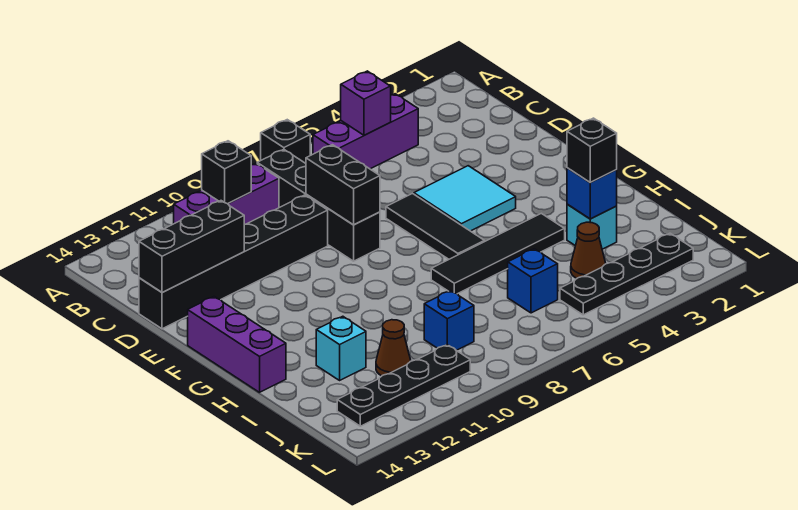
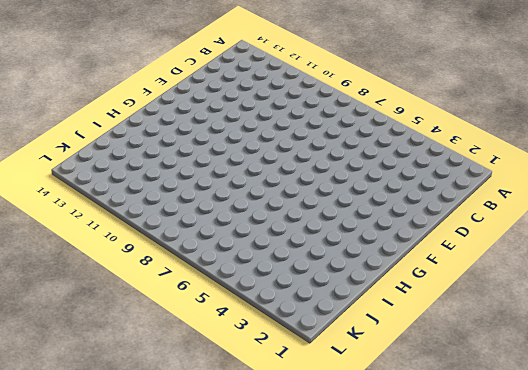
none -> black brick A7 level 1
none -> purple brick B4:B6 level 1
none -> black brick B8:E8 level 1

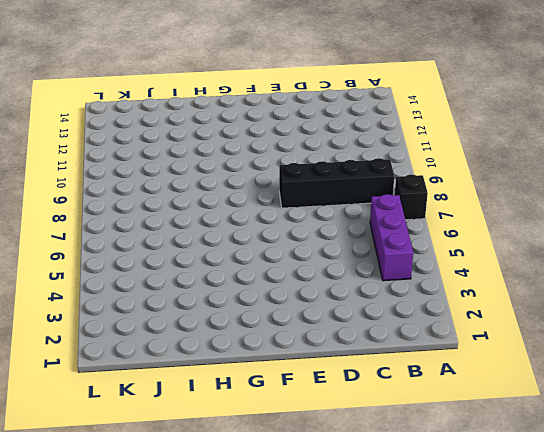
none -> purple brick B9:B11 level 1
none -> black brick D9:D14 level 1
none -> cyan tile E4:F5 level 1

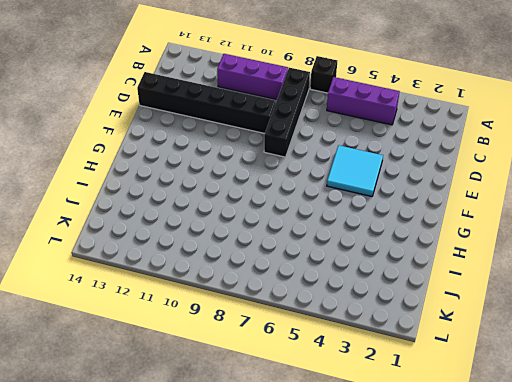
none -> black tile E6:G6 level 1
none -> purple brick F14:H14 level 1
none -> black tile H4:H7 level 1

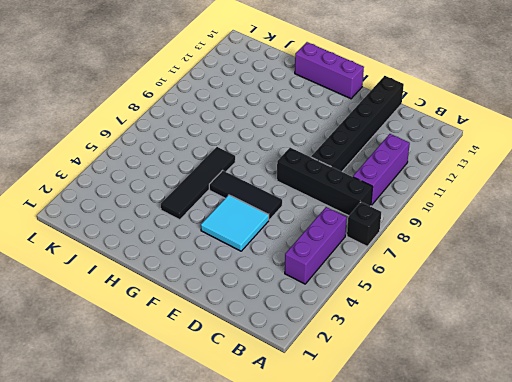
none -> cyan brick I3 level 1
none -> cyan brick I12 level 1
none -> brown cone J4 level 1

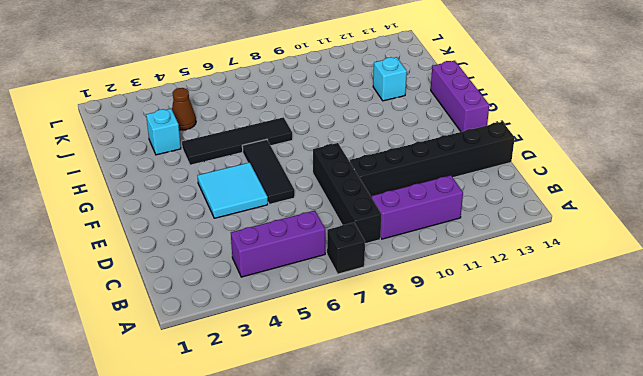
none -> blue brick J6 level 1
none -> blue brick J9 level 1
none -> brown cone J11 level 1

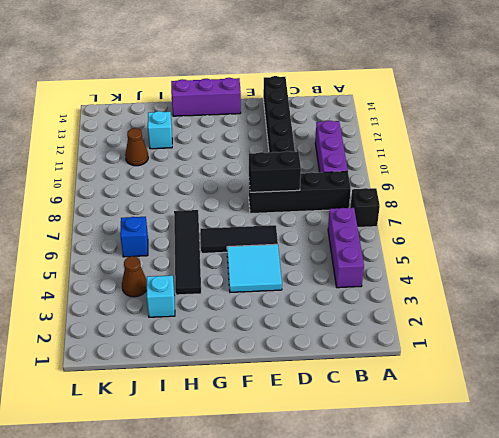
none -> blue brick J9 level 1
none -> black plate K2:K5 level 1
none -> black plate K10:K13 level 1

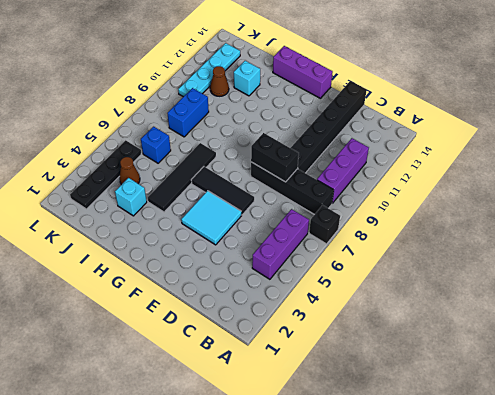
blue brick J8:J9 level 1 -> blue brick J9 level 1
cyan plate K10:K13 level 1 -> black plate K10:K13 level 1
none -> purple brick B5 level 2
none -> black brick B10 level 2
none -> black brick D12:D14 level 2

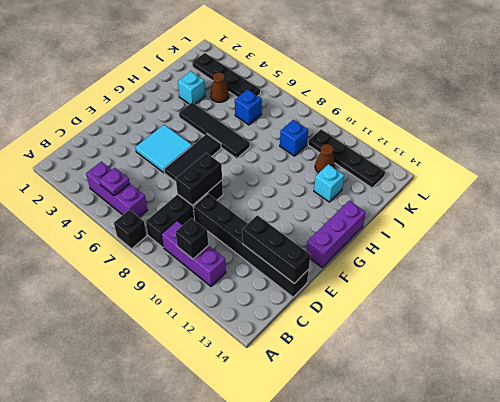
purple plate B5 level 2 -> purple brick B5 level 2
none -> blue brick I3 level 2
none -> black brick I3 level 3

